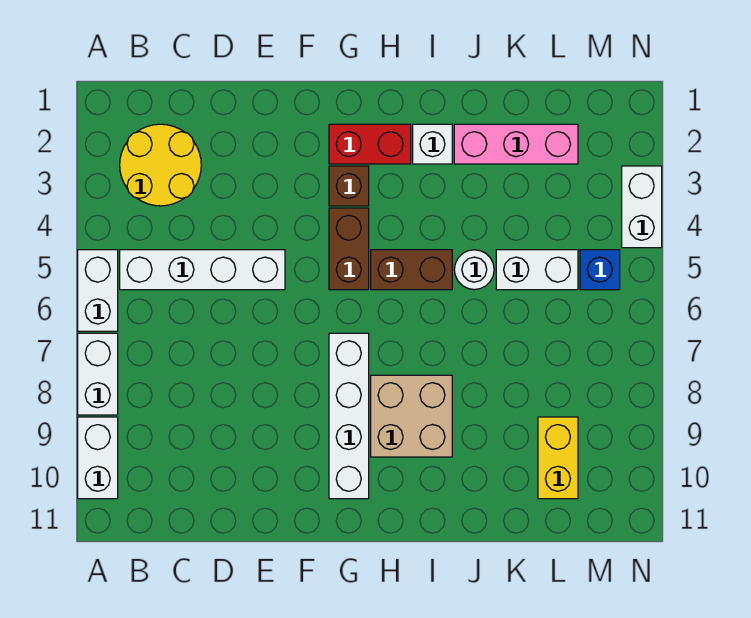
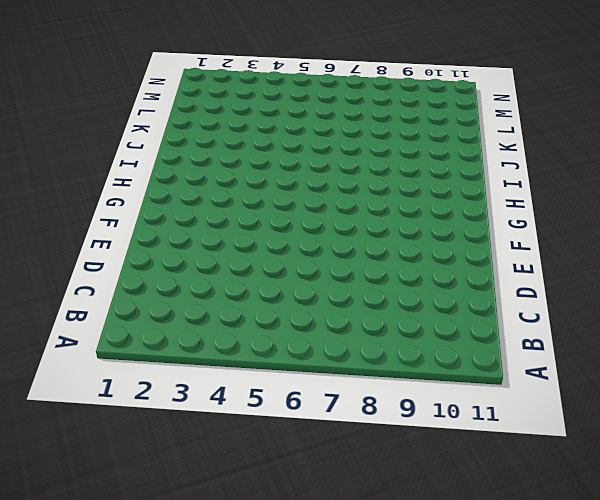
none -> white brick A5:A6 level 1
none -> white brick A7:A8 level 1
none -> white brick A9:A10 level 1

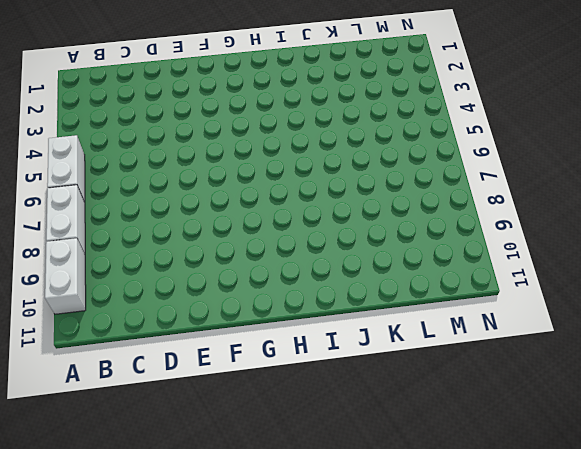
none -> yellow round brick B2:C3 level 1
none -> white brick B5:E5 level 1
none -> red brick G2:H2 level 1

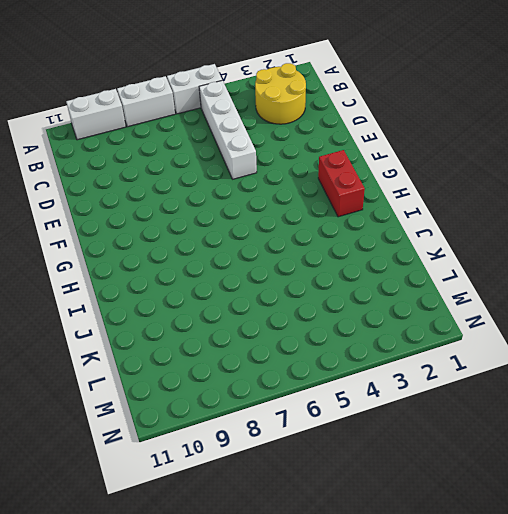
none -> brown brick G3 level 1
none -> brown brick G4:G5 level 1
none -> white brick G7:G10 level 1

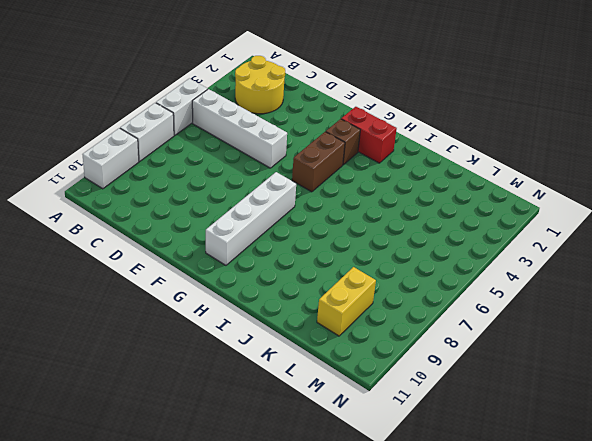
none -> brown brick H5:I5 level 1
none -> tan brick H8:I9 level 1
none -> white brick I2 level 1

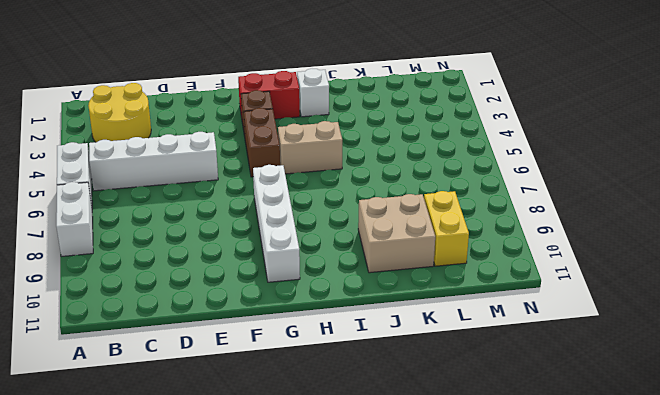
tan brick H5:I5 level 1 -> brown brick H5:I5 level 1
tan brick J9:K10 level 1 -> tan brick H8:I9 level 1
none -> white brick A9:A10 level 1
none -> pink brick J2:L2 level 1
none -> white round brick J5 level 1

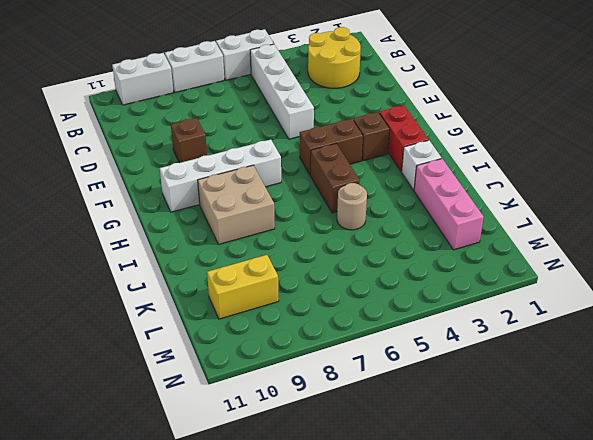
brown brick E9 level 1 -> none
tan round brick J5 level 1 -> white round brick J5 level 1
none -> white brick K5:L5 level 1
none -> blue brick M5 level 1
none -> white brick N3:N4 level 1

